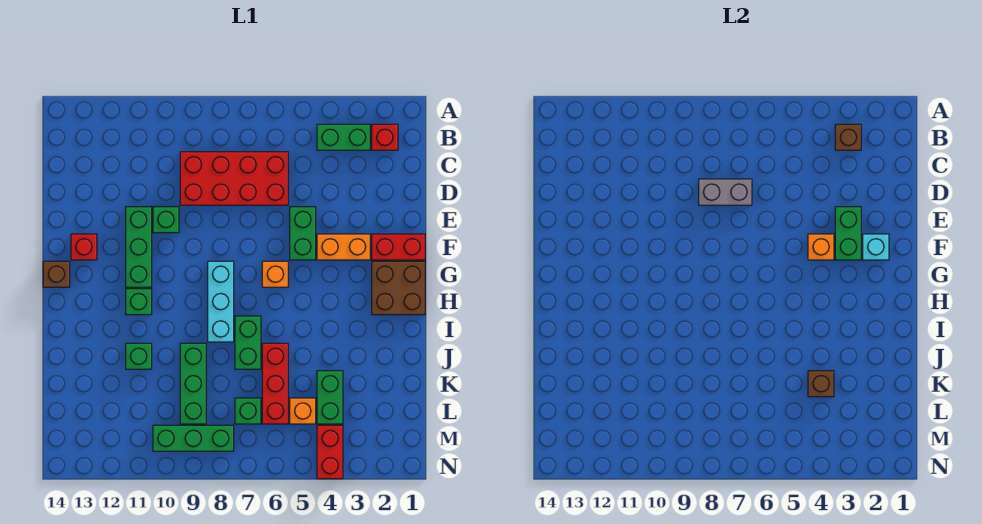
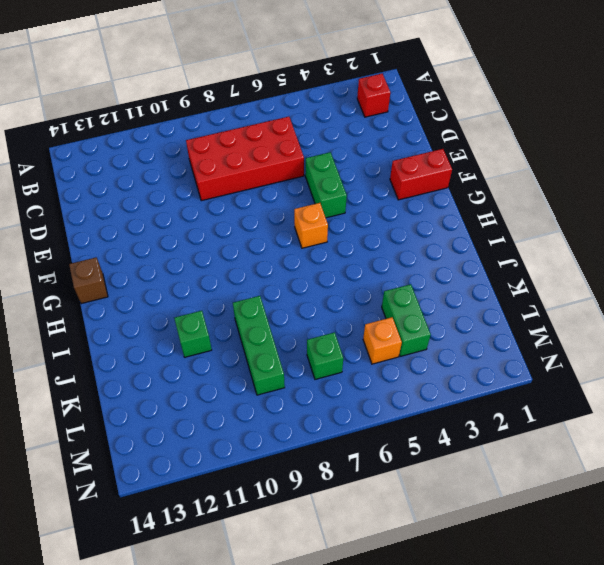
none -> green brick B3:B4 level 1
none -> green brick E10 level 1
none -> green brick E11:G11 level 1

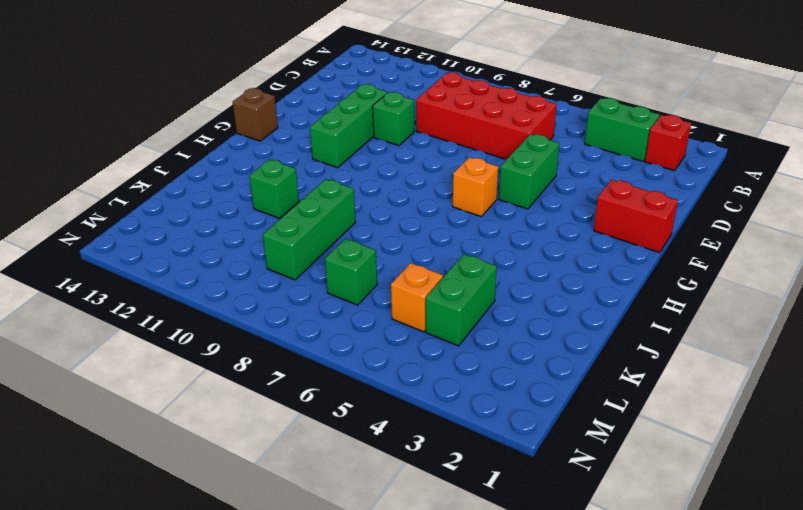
none -> orange brick F3:F4 level 1
none -> red brick F13 level 1
none -> brown brick G1:H2 level 1

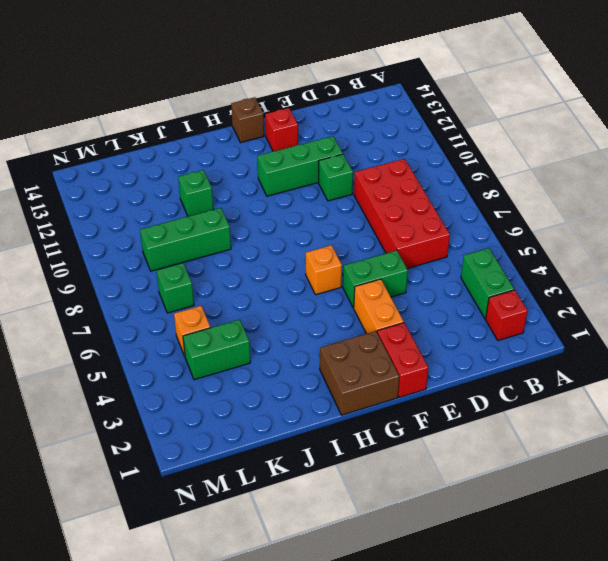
none -> cyan brick G8:I8 level 1
none -> green brick H11 level 1
none -> green brick I7:J7 level 1

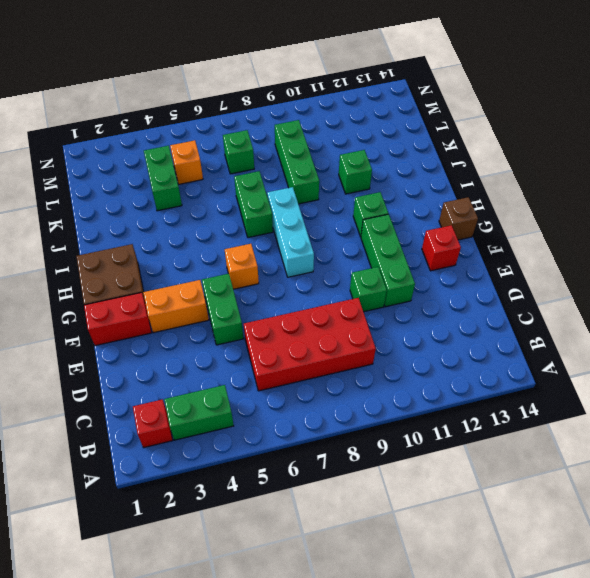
none -> red brick J6:L6 level 1
none -> red brick M4:N4 level 1
none -> green brick M8:M10 level 1

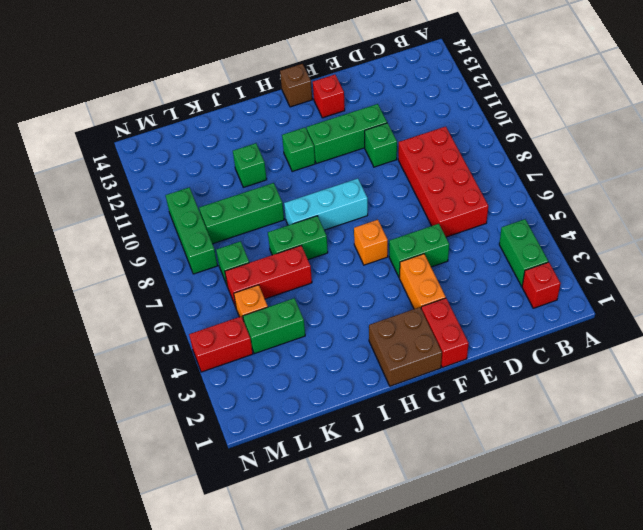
none -> brown brick B3 level 2
none -> grey brick D7:D8 level 2
none -> green brick E3:F3 level 2

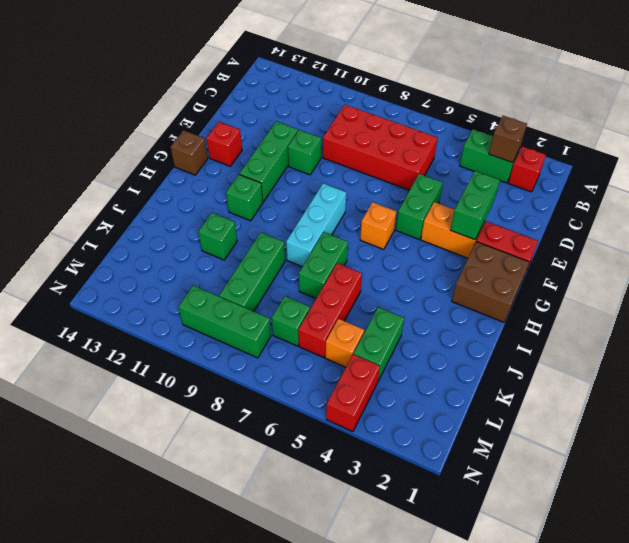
none -> grey brick D7:D8 level 2
none -> cyan brick F2 level 2
none -> orange brick F4 level 2

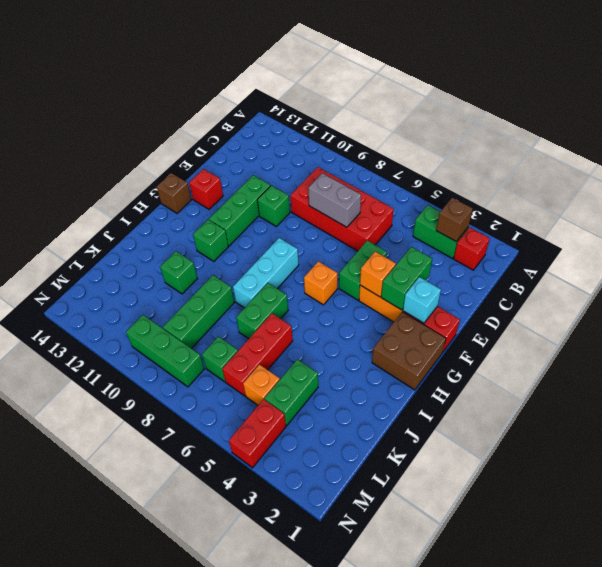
none -> brown brick K4 level 2

